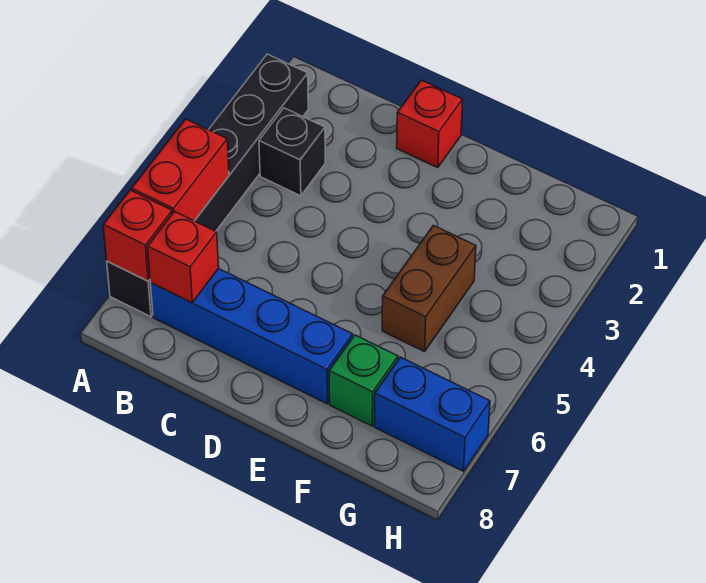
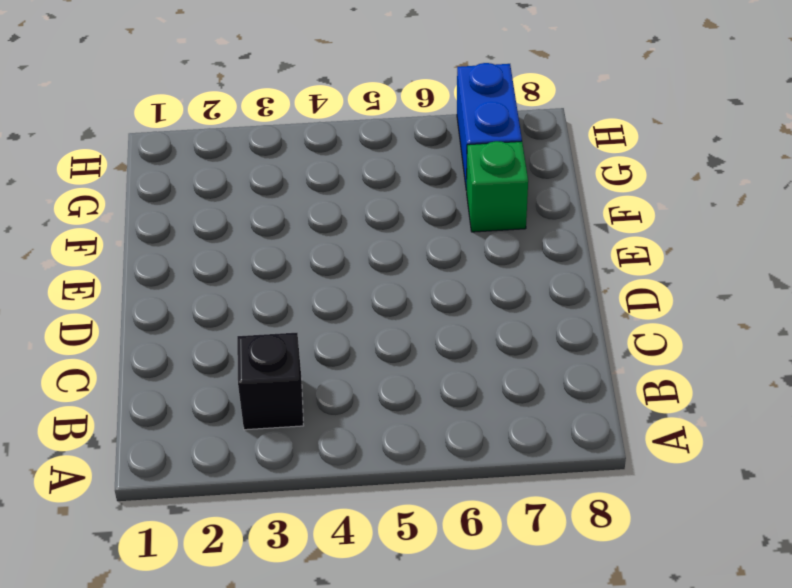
none -> black brick A2:A7 level 1
none -> blue brick B7:E7 level 1

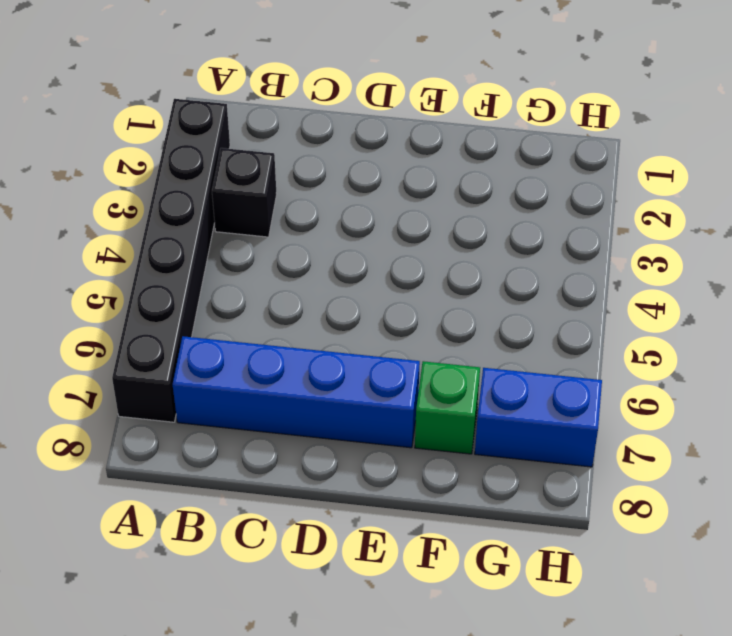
none -> red brick D1 level 1
none -> brown brick F4:F5 level 1

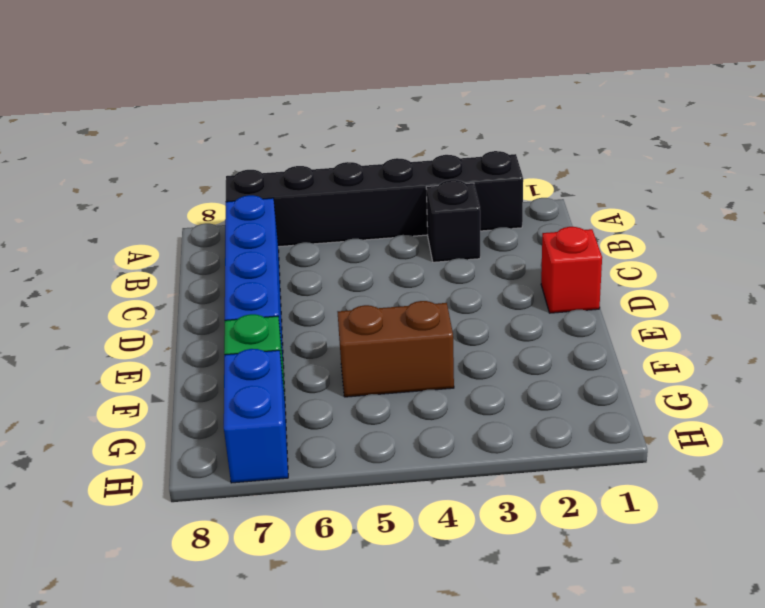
none -> red brick A5:A6 level 2
none -> red brick A7 level 2

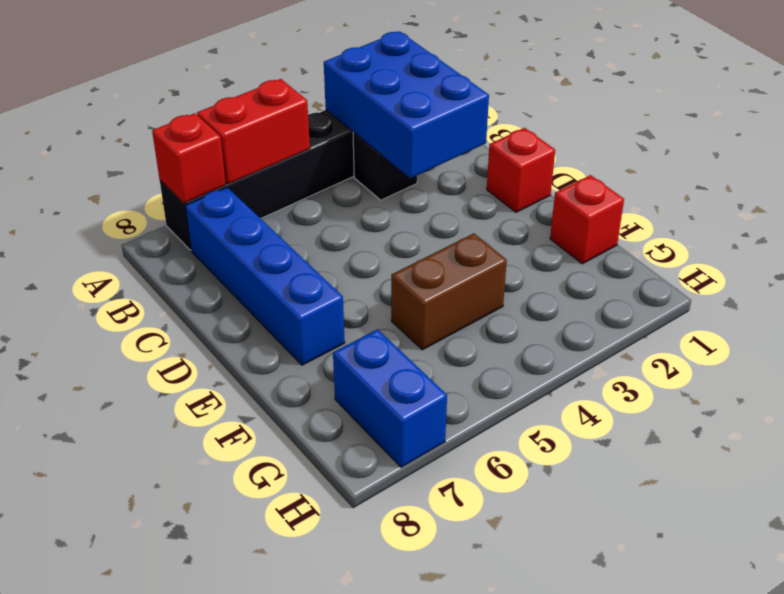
blue brick A2:C3 level 2 -> none
red brick F1 level 1 -> red brick B7 level 2
none -> green brick F7 level 1

